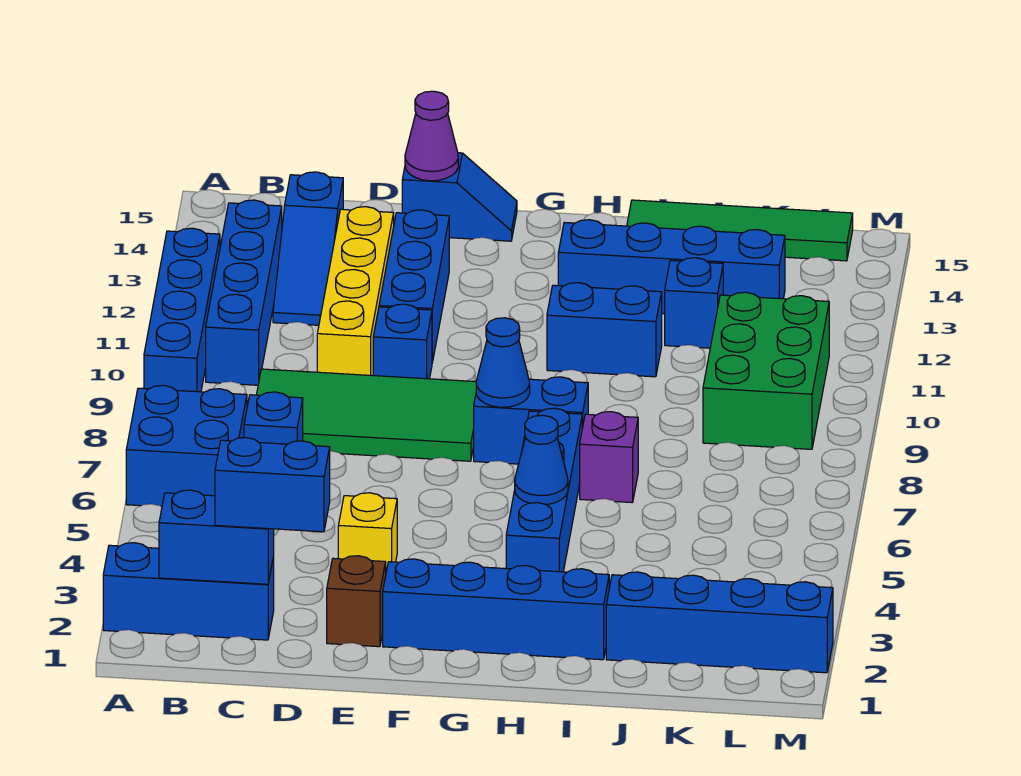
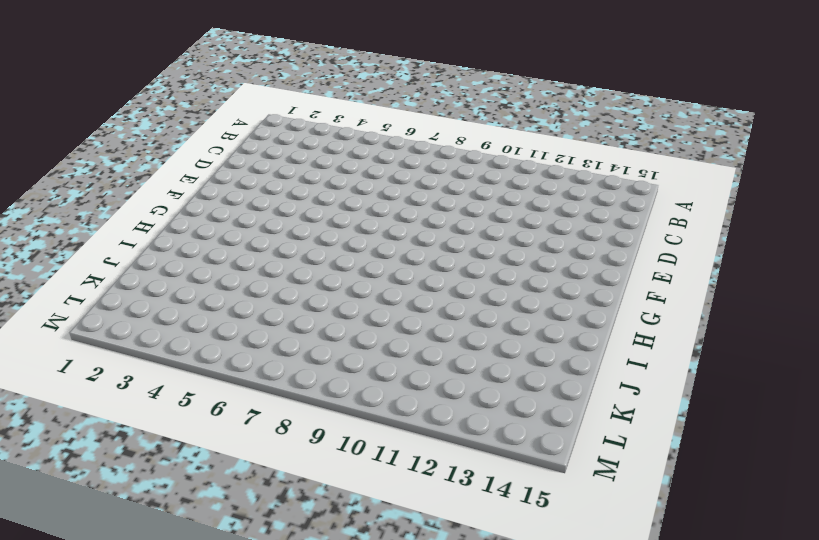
none -> blue brick A2:C2 level 1
none -> blue brick A6:B7 level 1
none -> blue brick A9:A12 level 1

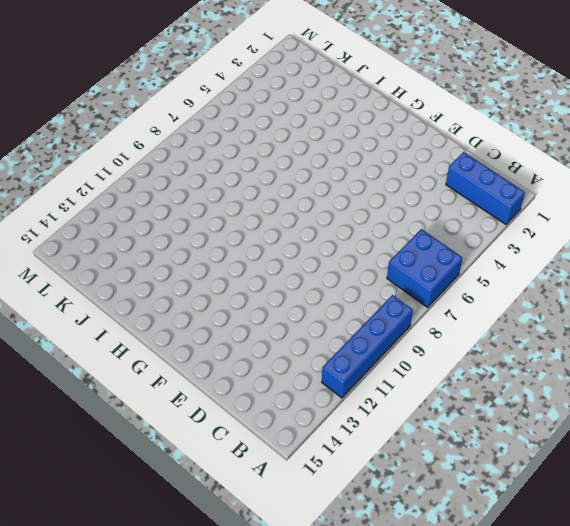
none -> blue brick B10:B13 level 1
none -> blue brick C7 level 1
none -> green tile C8:F9 level 1

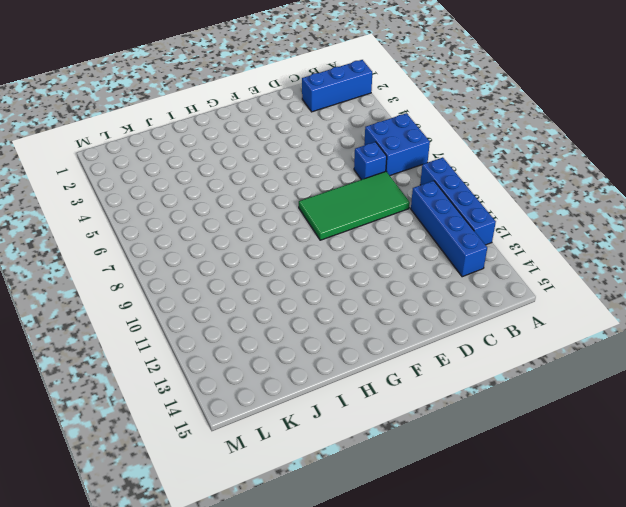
none -> blue slope C12:C14 level 1 top 14
none -> yellow brick D10:D13 level 1
none -> brown brick E2 level 1

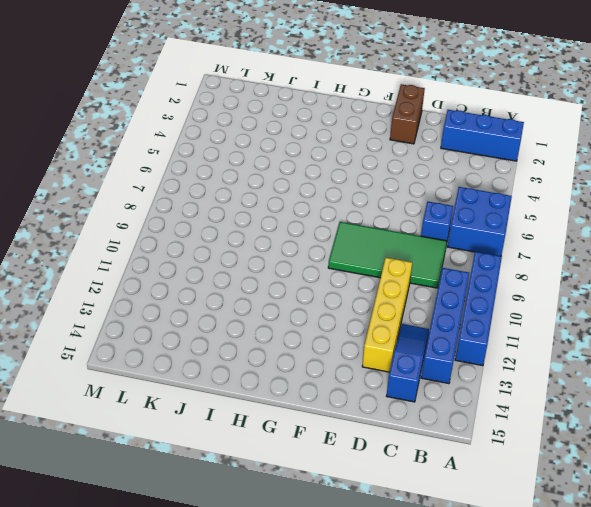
brown brick E1:E2 level 1 -> brown brick E2 level 1
none -> yellow brick E4 level 1
none -> blue brick E10 level 1
none -> blue brick E11:E13 level 1

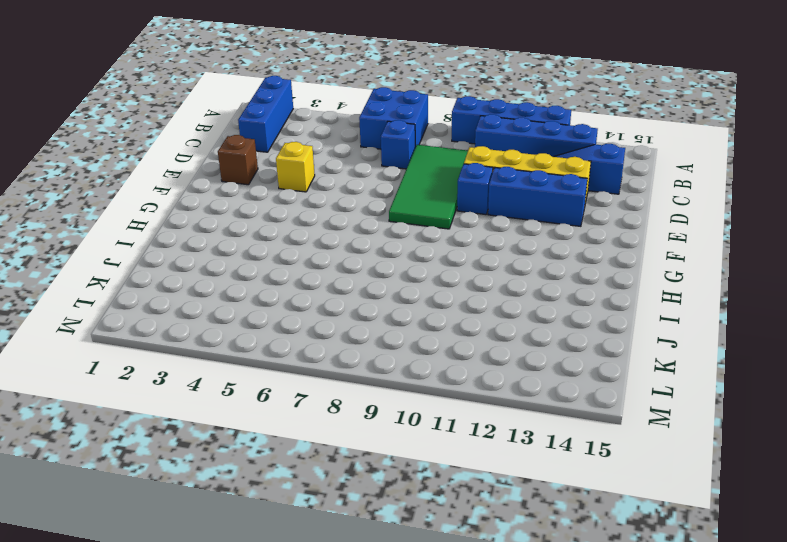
none -> blue slope E15:F15 level 1 top E
none -> blue brick F2:I2 level 1
none -> blue brick G8:H8 level 1

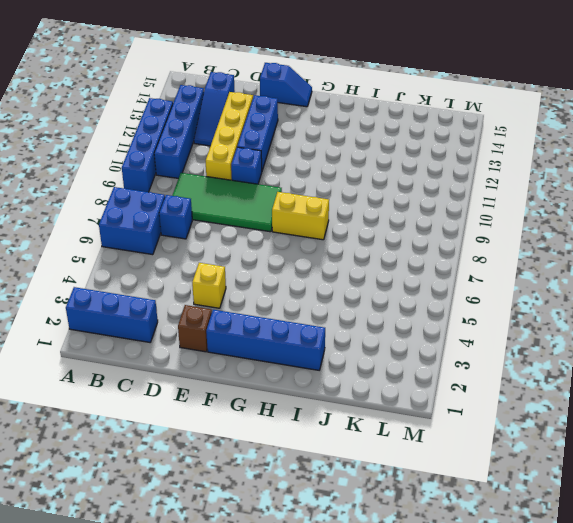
yellow brick G8:H8 level 1 -> blue brick G8:H8 level 1
none -> blue brick H4:H7 level 1
none -> blue brick H11:I11 level 1
none -> blue brick H13:K13 level 1

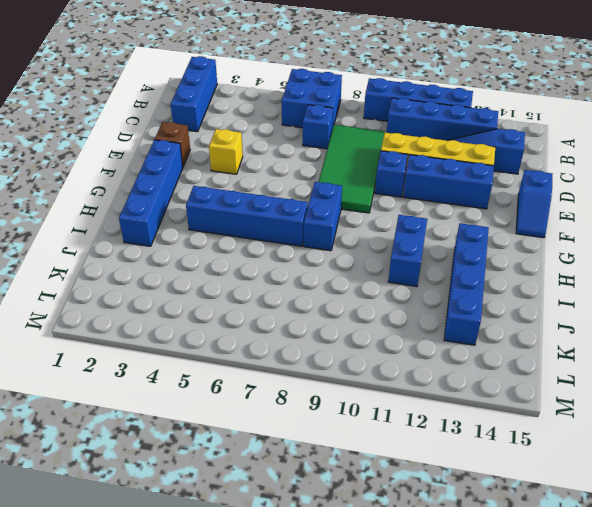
none -> purple brick I7 level 1
none -> green tile I15:L15 level 1
none -> blue brick J2:M2 level 1

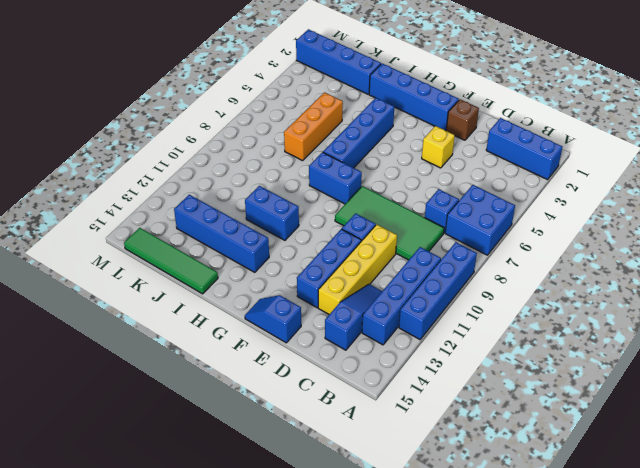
orange brick J5:J7 level 1 -> none
none -> purple brick I7 level 1
none -> blue brick J12 level 1
none -> green brick K9:L11 level 1

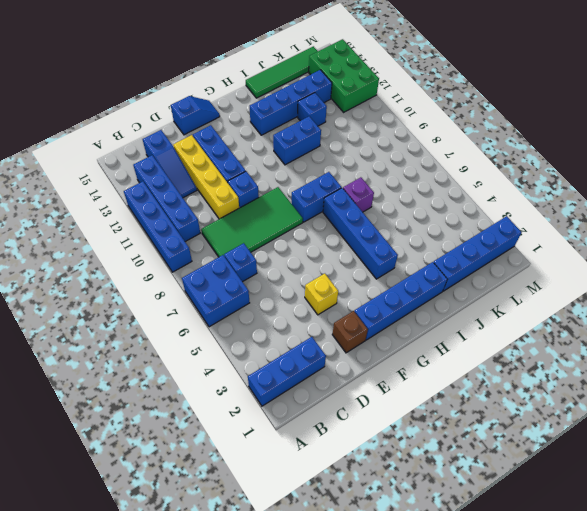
green brick L12:M14 level 1 -> green brick K9:L11 level 1
none -> blue brick B2:C2 level 2
none -> purple cone E15 level 2
none -> blue cone G8 level 2

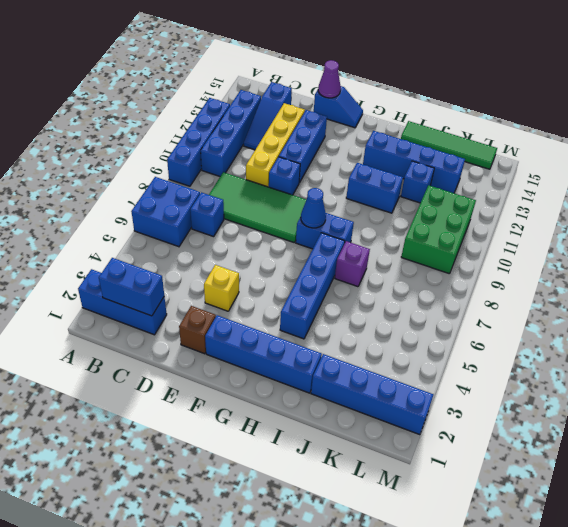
none -> blue cone H5 level 2
none -> blue brick C2:D2 level 3

